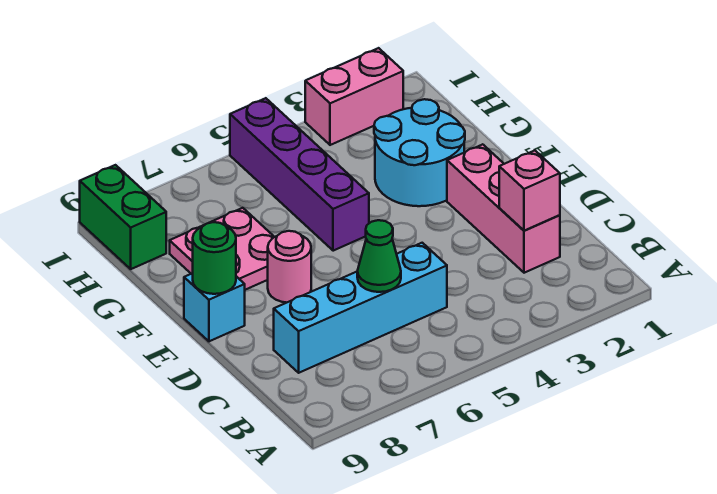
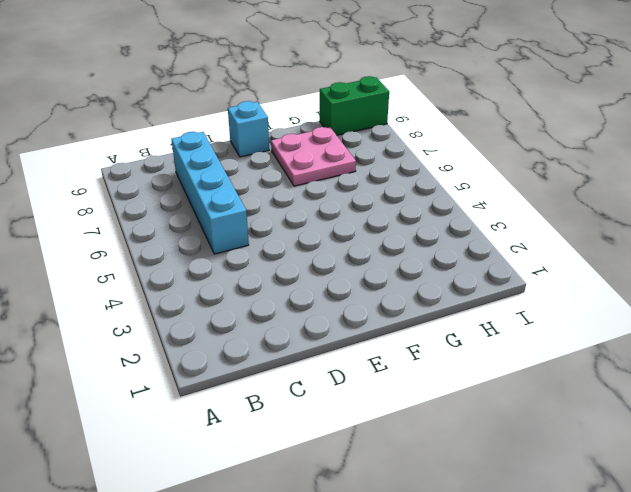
none -> pink brick C2:E2 level 1
none -> pink round brick E7 level 1
none -> cyan round brick F2:G3 level 1

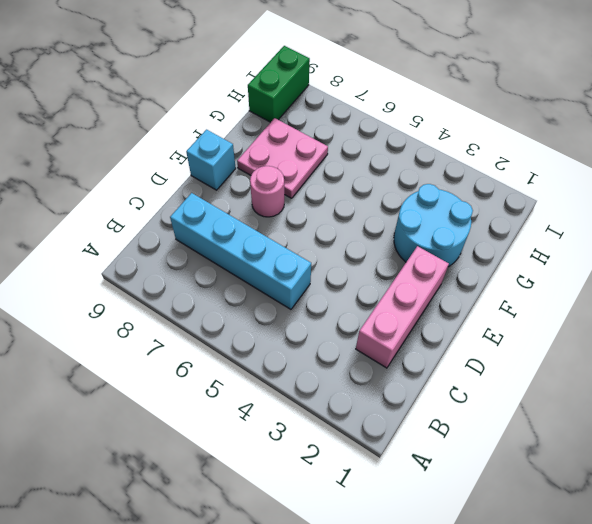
none -> purple brick F5:I5 level 1
none -> pink brick I2:I3 level 1
none -> pink brick C2 level 2

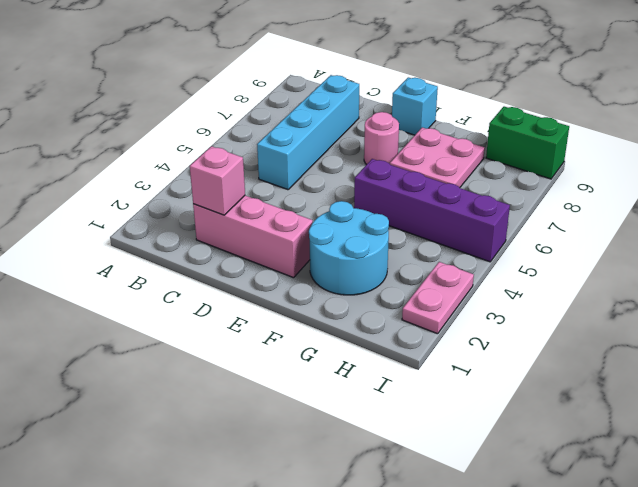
pink plate I2:I3 level 1 -> pink brick I2:I3 level 1
none -> green cone C6 level 2
none -> green round brick E9 level 2

